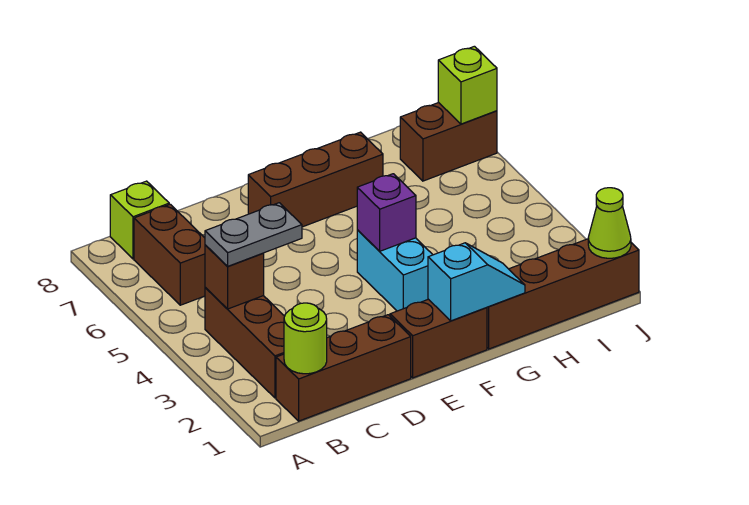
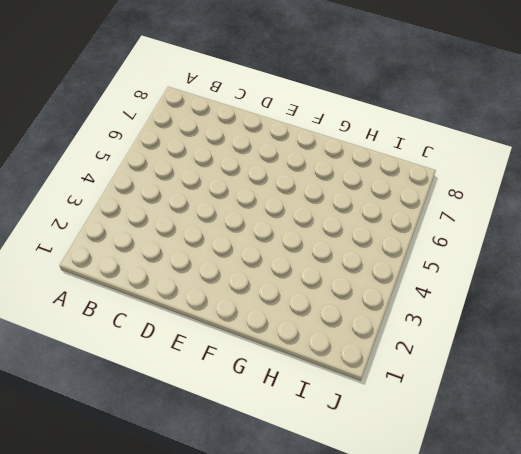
none -> brown brick B1:D1 level 1
none -> brown brick B2:B4 level 1
none -> brown brick B6:B7 level 1

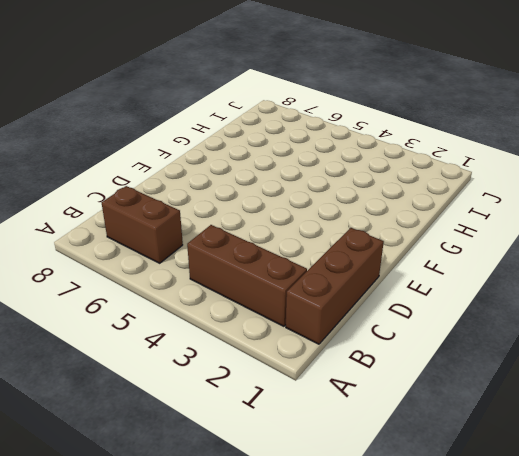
none -> lime brick B8 level 1
none -> brown brick E1:F1 level 1
none -> brown brick E7:G7 level 1

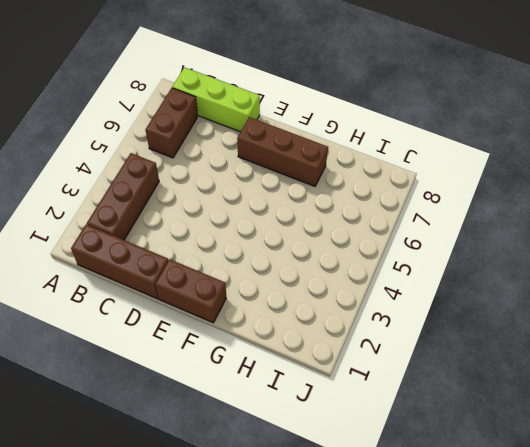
lime brick B8:D8 level 1 -> lime brick B8 level 1
none -> cyan brick F3:F4 level 1
none -> brown brick G1:J1 level 1
none -> brown brick I7:J7 level 1

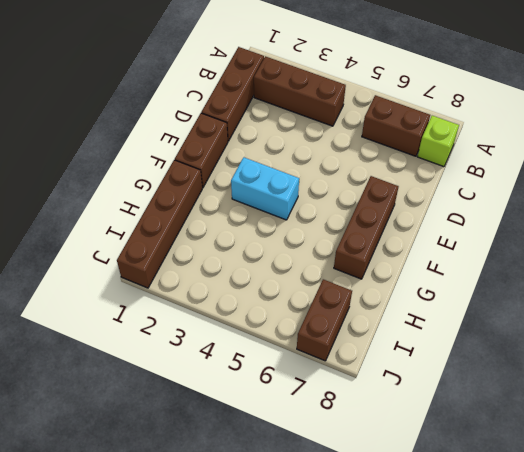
none -> lime round brick B1 level 2
none -> brown brick B4 level 2
none -> cyan slope F1:G1 level 2 top F

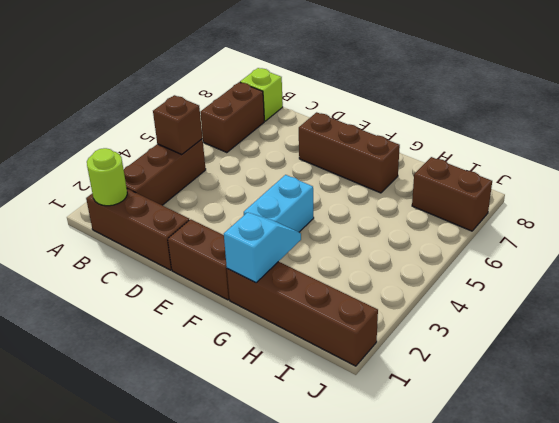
cyan slope G1:G2 level 2 top 1 -> cyan slope F1:G1 level 2 top F
none -> purple brick F4 level 2
none -> lime cone J1 level 2
none -> lime brick J7 level 2

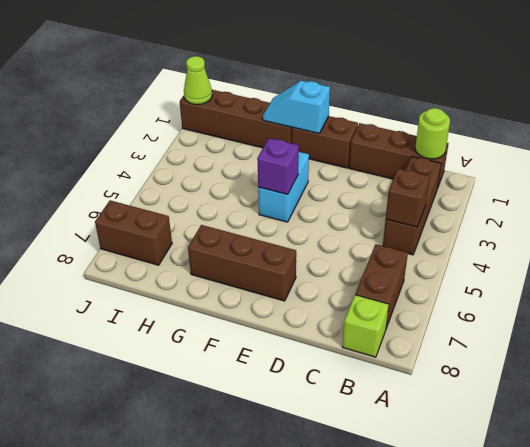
none -> lime brick J7 level 2
none -> grey plate B4:C4 level 3

